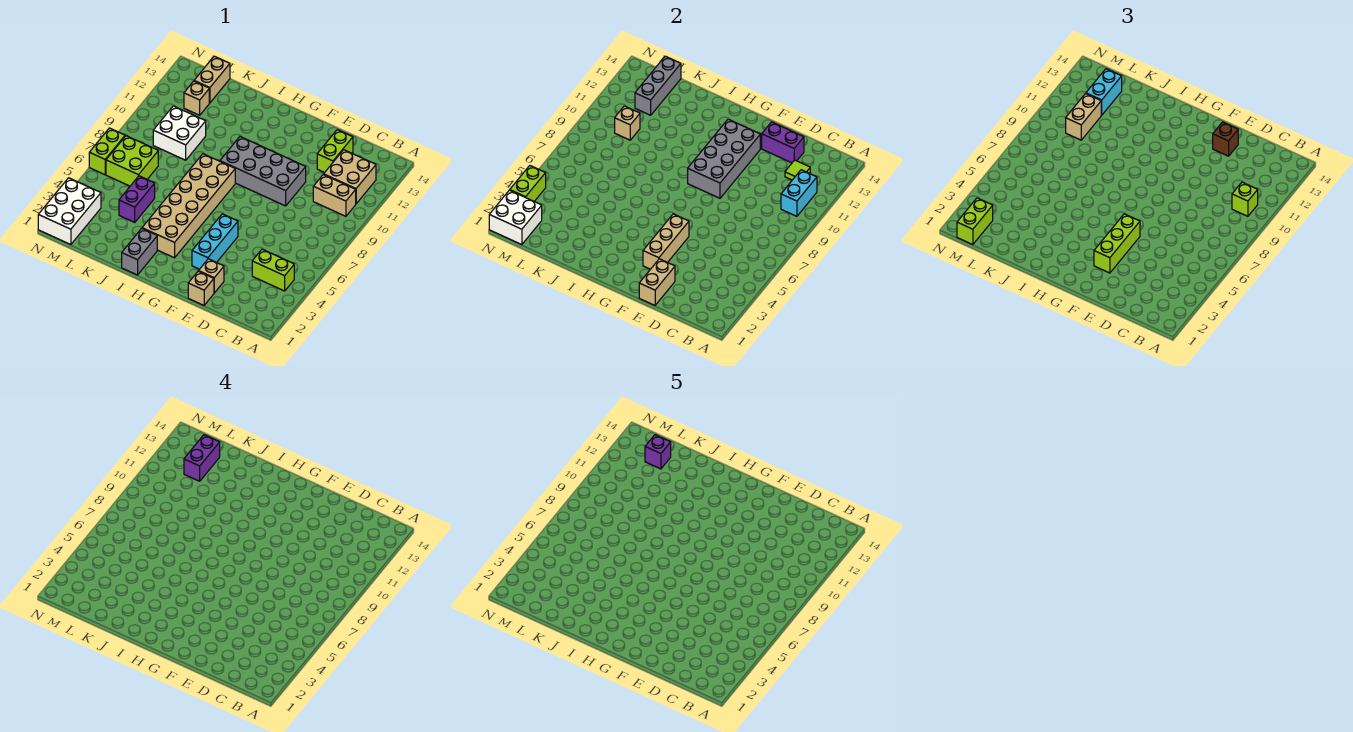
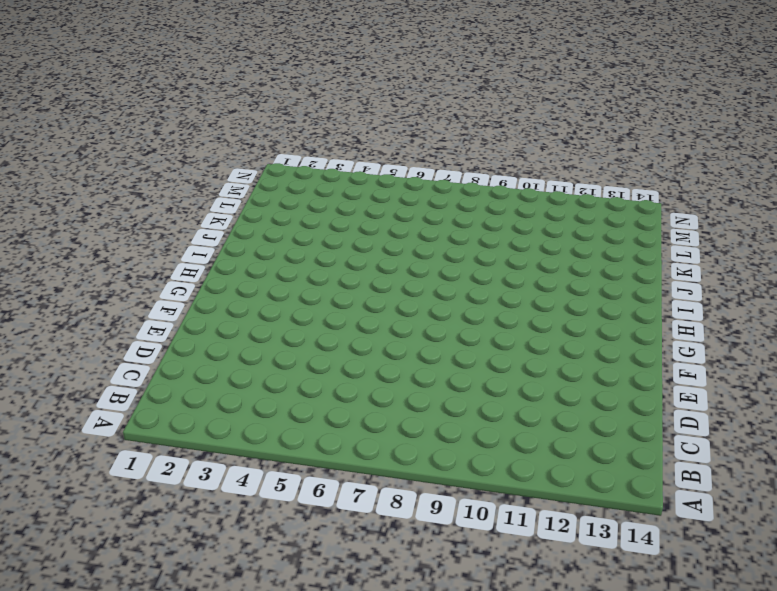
none -> lime brick B4:C4 level 1
none -> tan brick B10:C10 level 1
none -> tan brick B11:C12 level 1
none -> lime brick D12:D13 level 1

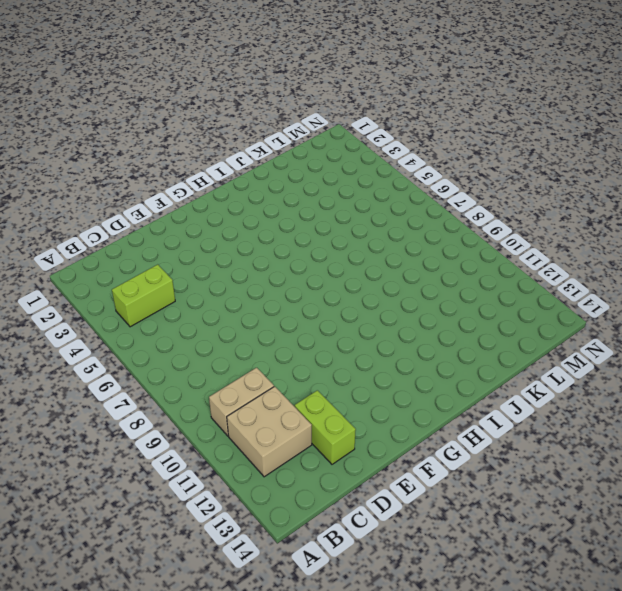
none -> tan brick E1 level 1
none -> tan brick E2 level 1
none -> grey brick E9:H10 level 1
none -> cyan brick F3:F5 level 1

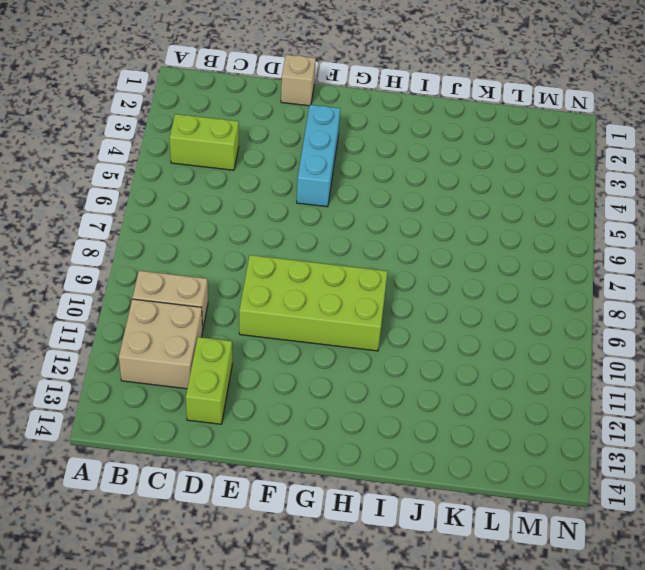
lime brick E9:H10 level 1 -> grey brick E9:H10 level 1
none -> tan brick E2 level 1
none -> tan brick H3:I8 level 1
none -> grey brick I1:I2 level 1
none -> purple brick K4:K5 level 1

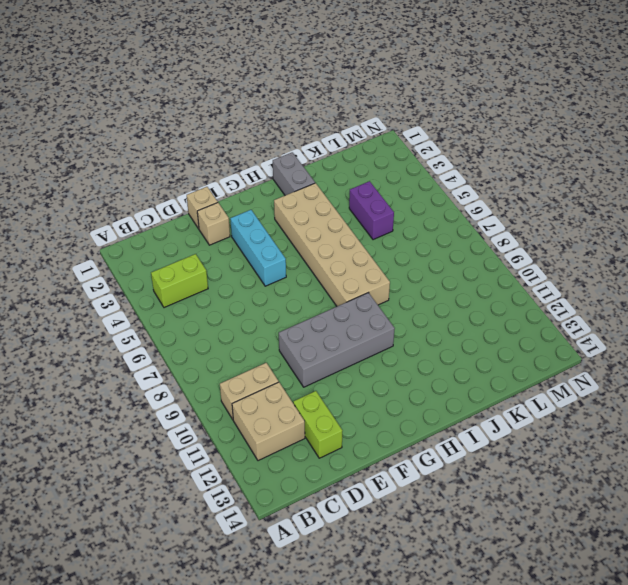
none -> white brick K9:L10 level 1
none -> lime brick L6:M7 level 1
none -> tan brick L12 level 1
none -> tan brick L13:L14 level 1

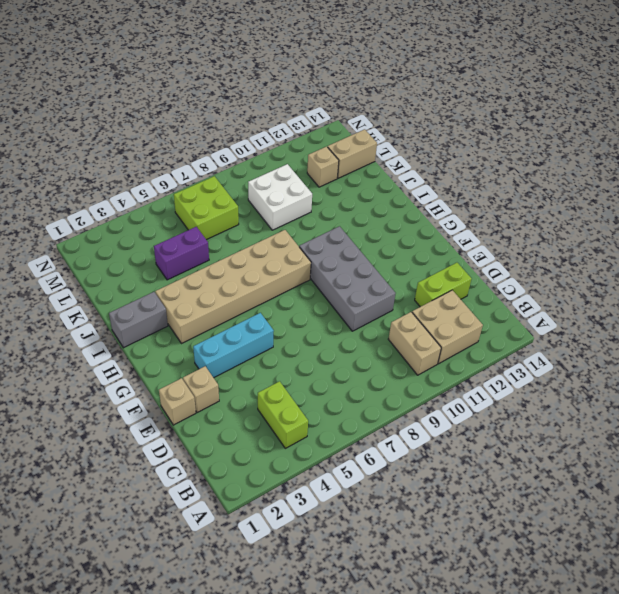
none -> white brick M1:N3 level 1
none -> lime brick N6:N7 level 1
none -> cyan brick B10:B11 level 2
none -> lime tile C12 level 2

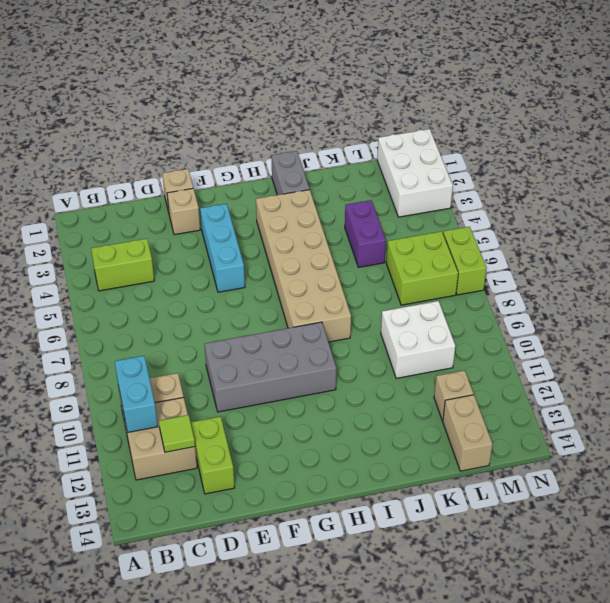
none -> purple brick D13:E13 level 2
none -> tan brick E1:E2 level 2
none -> tan brick F3:F5 level 2
none -> grey brick F9:G12 level 2

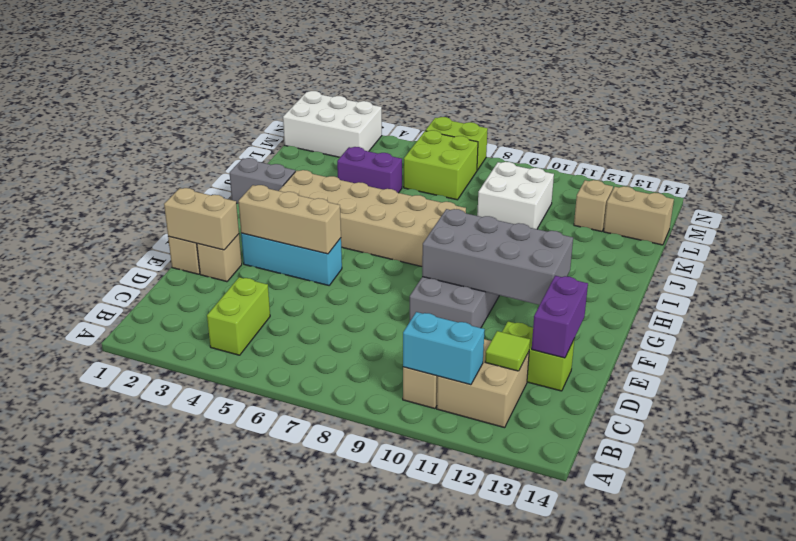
none -> tan brick L10 level 2
none -> grey brick L12:L14 level 2
none -> white brick M1:N2 level 2
none -> lime brick N3:N4 level 2

